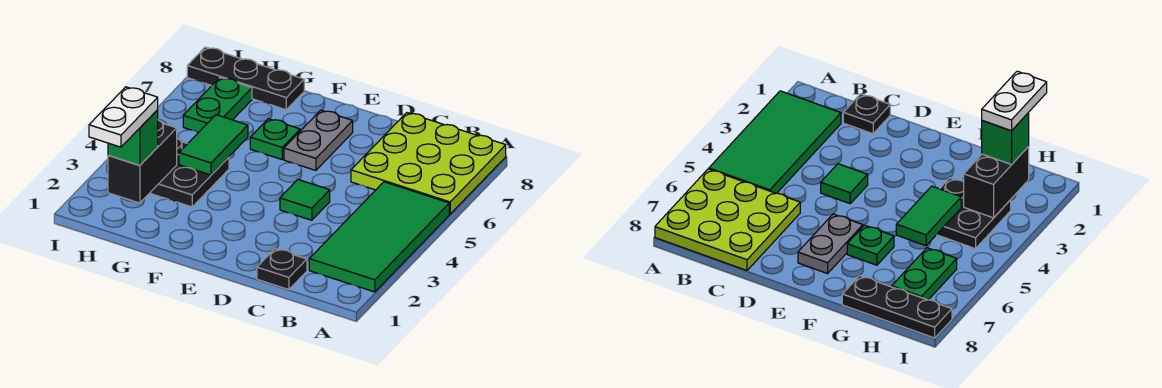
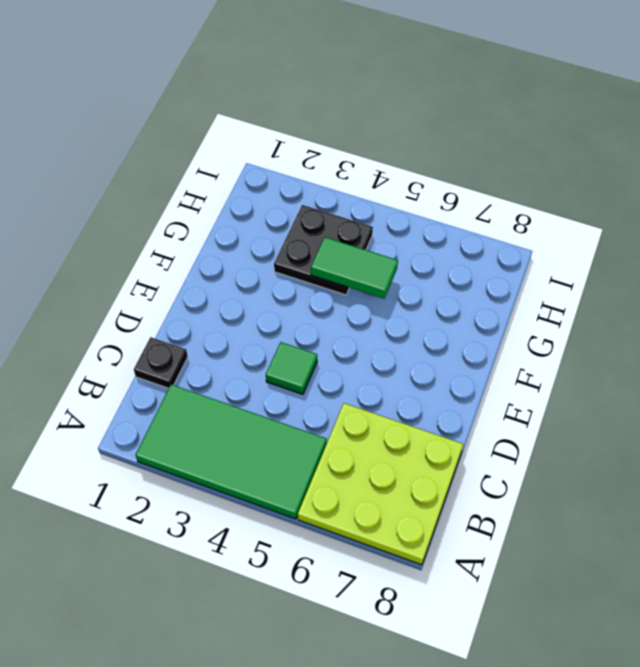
none -> grey plate E6:E7 level 1
none -> green plate F6 level 1
none -> black plate G8:I8 level 1

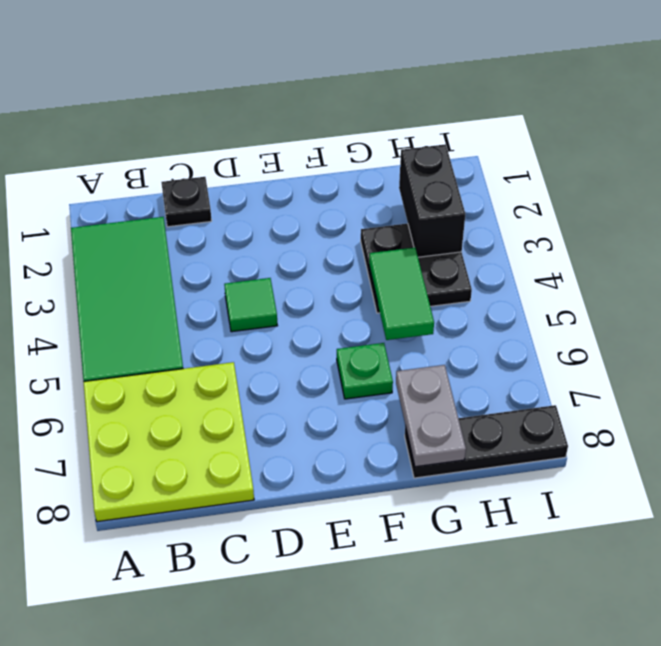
grey plate G7:G8 level 2 -> grey plate E6:E7 level 1
none -> green plate H6:H7 level 1
none -> green brick H2 level 3
none -> white plate H1:H2 level 4

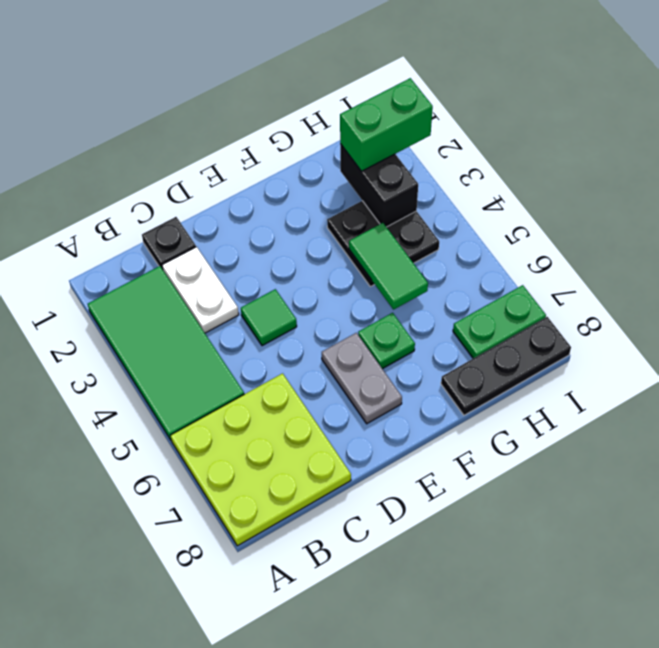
white plate C2:C3 level 1 -> white plate H1:H2 level 4
green brick H2:I2 level 3 -> green brick H2 level 3
green plate H7:I7 level 1 -> green plate H6:H7 level 1

